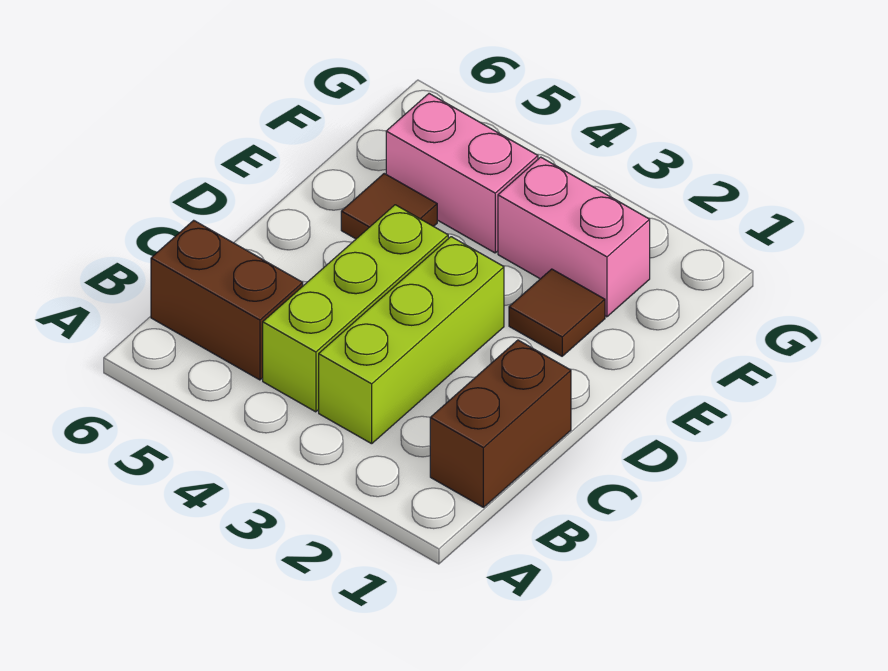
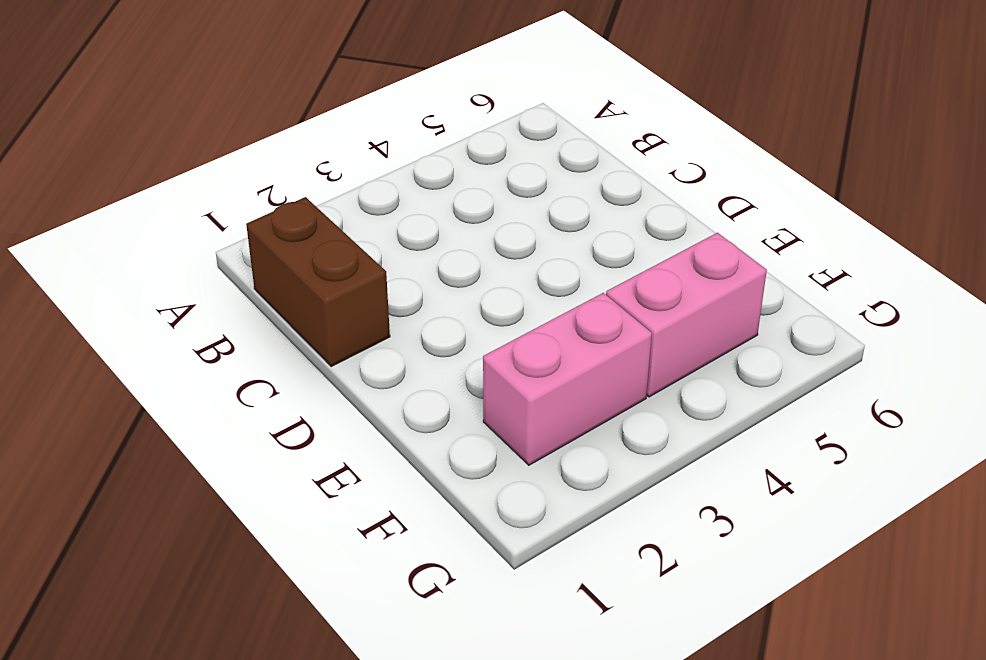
none -> lime brick B3:D3 level 1
none -> lime brick B4:D4 level 1

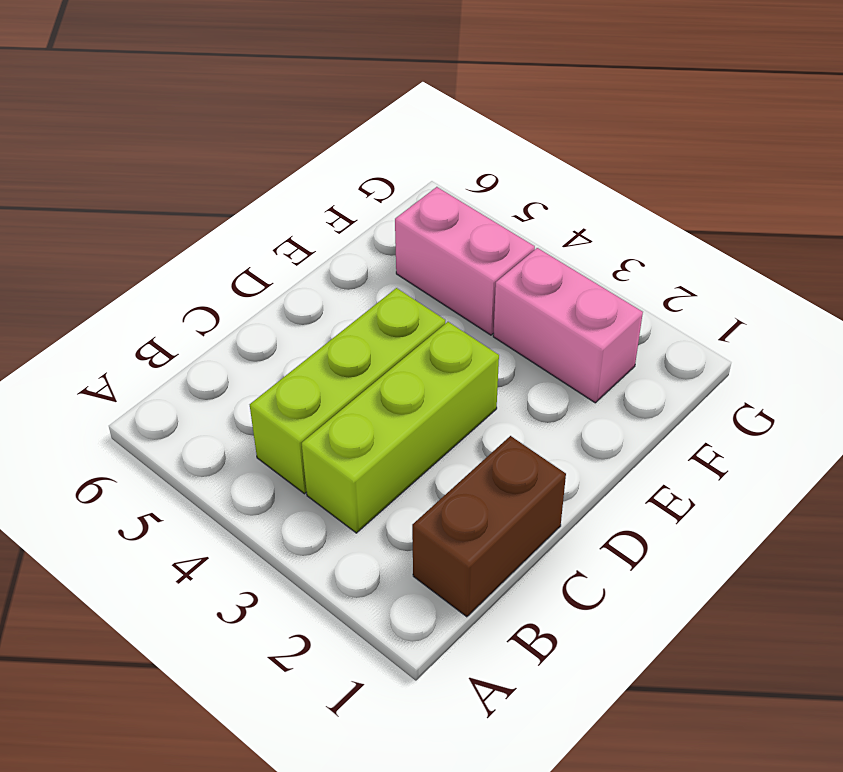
none -> brown brick B5:B6 level 1
none -> brown tile E2 level 1

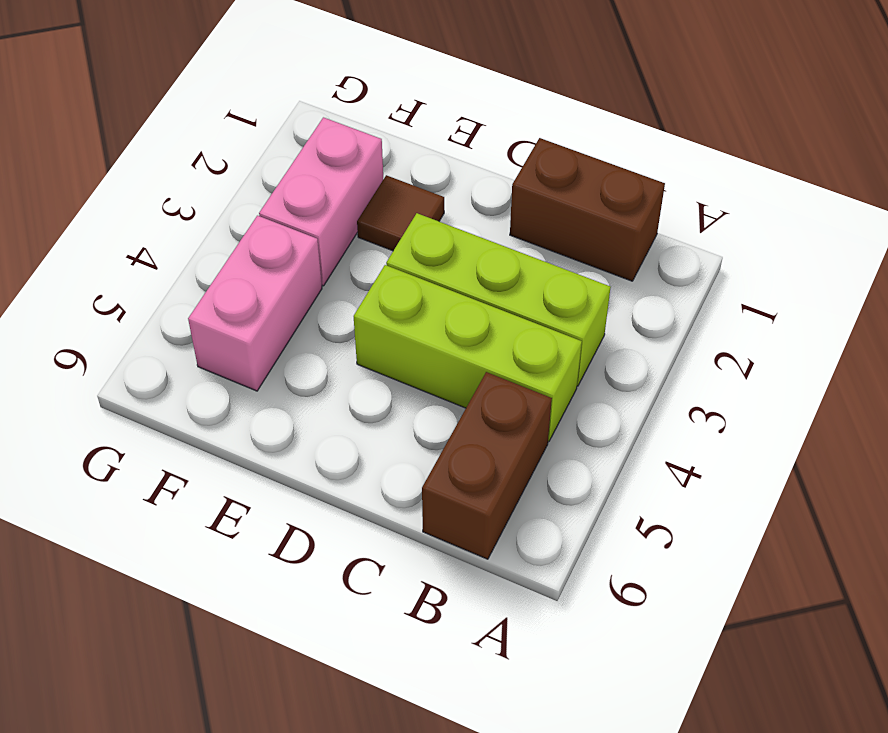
none -> brown tile E5 level 1

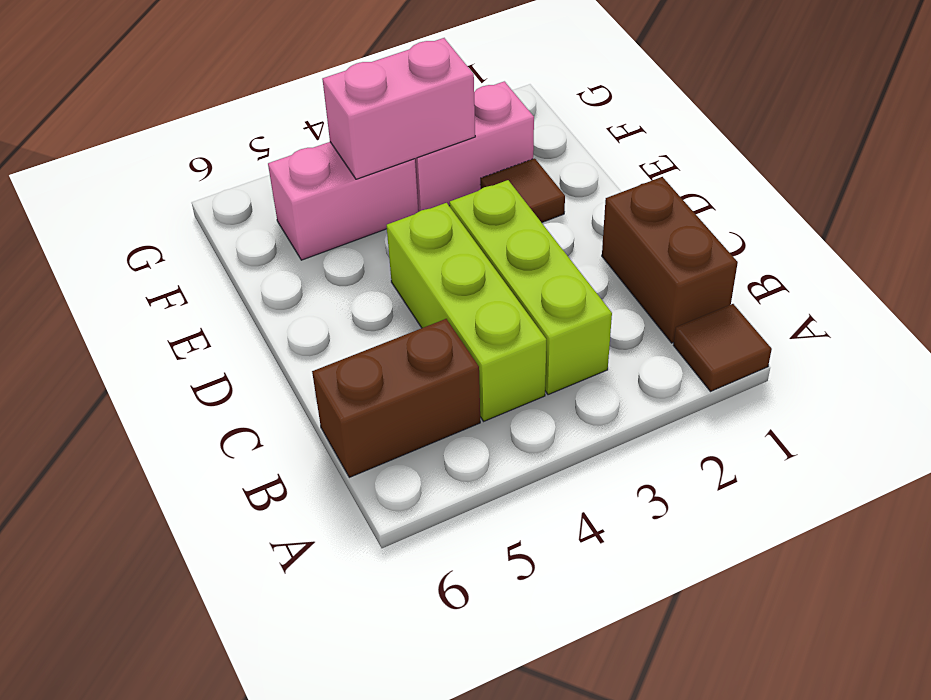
brown tile A1 level 1 -> brown tile E5 level 1
pink brick F3:F4 level 2 -> none

